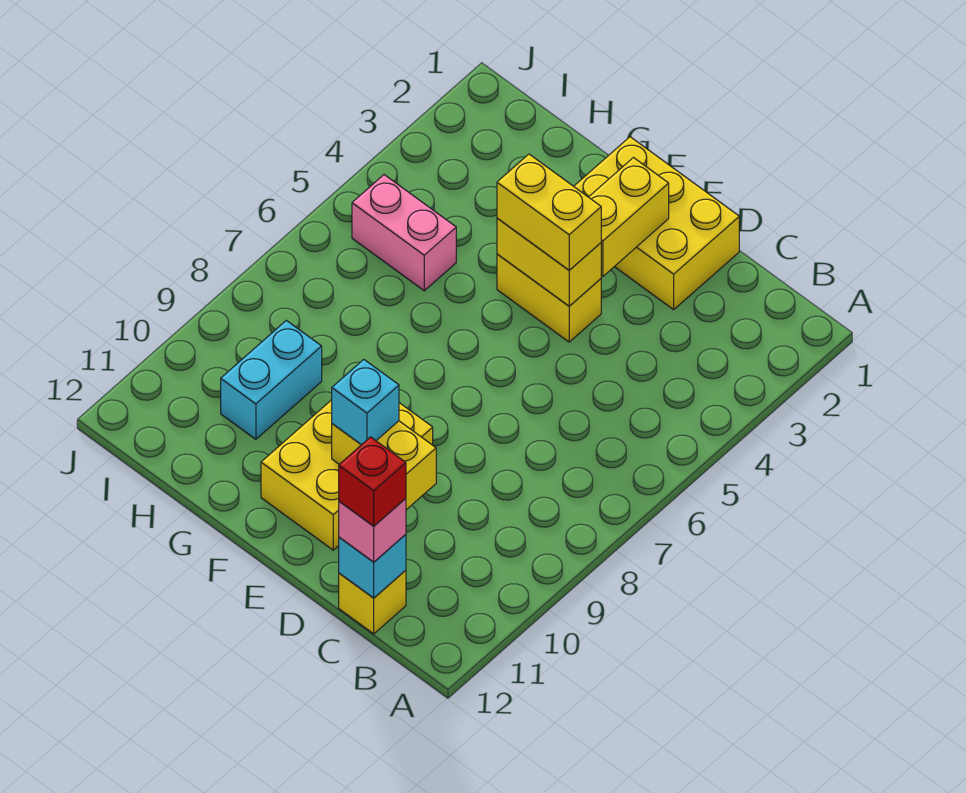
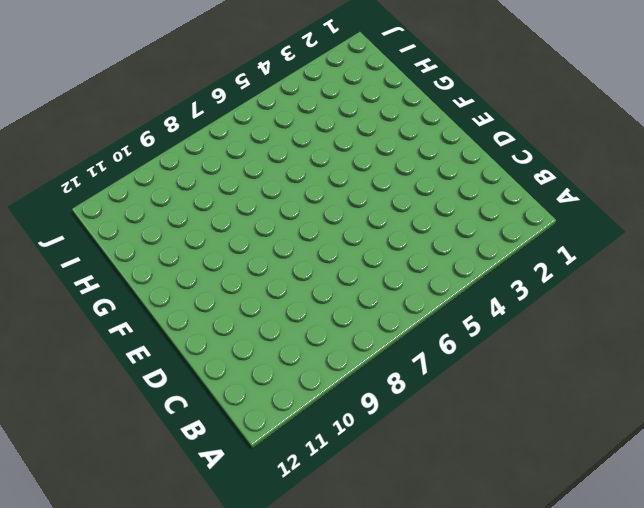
none -> yellow brick C12 level 1
none -> yellow brick D1:F2 level 1
none -> yellow brick E4:F4 level 1

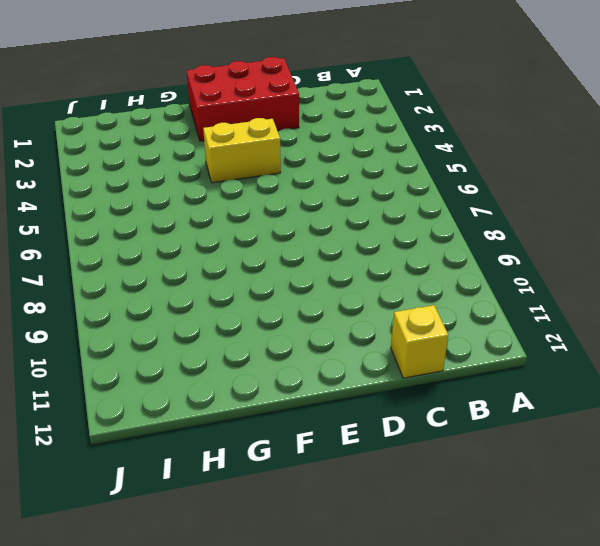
red brick D1:F2 level 1 -> yellow brick D1:F2 level 1
none -> yellow brick E9:F11 level 1
none -> pink brick H5:I5 level 1
none -> cyan brick H9:H10 level 1

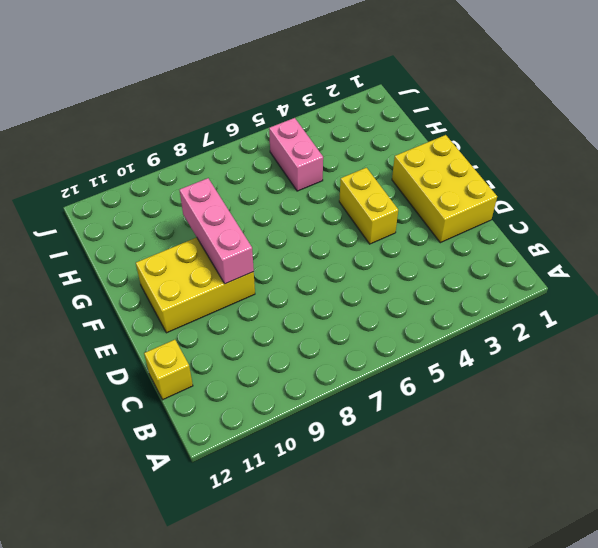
pink brick E9:G9 level 2 -> none
none -> cyan brick H9:H10 level 1
none -> cyan brick C12 level 2
none -> yellow brick D10:E10 level 2

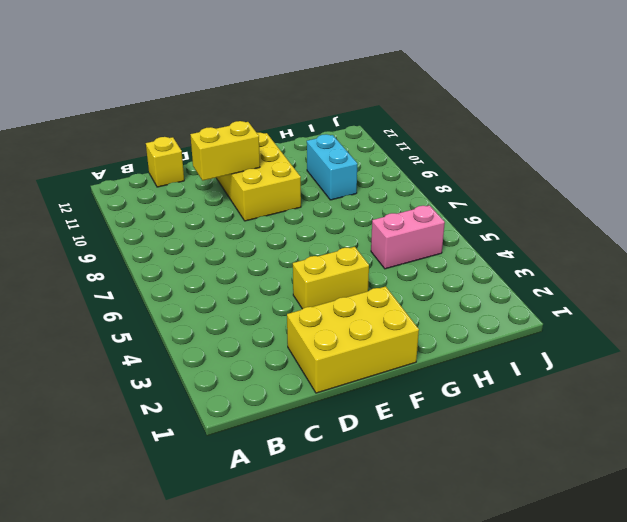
none -> cyan brick C12 level 2
none -> yellow brick E2:E3 level 2
none -> yellow brick E4:F4 level 2

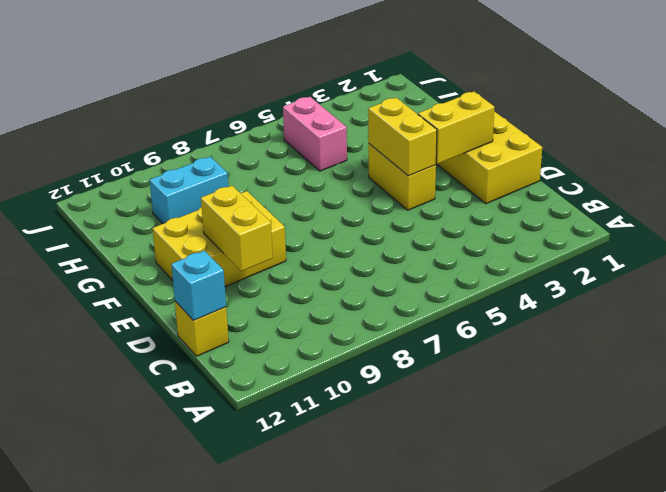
none -> pink brick C12 level 3
none -> yellow brick E4:F4 level 3
none -> cyan brick E10 level 3

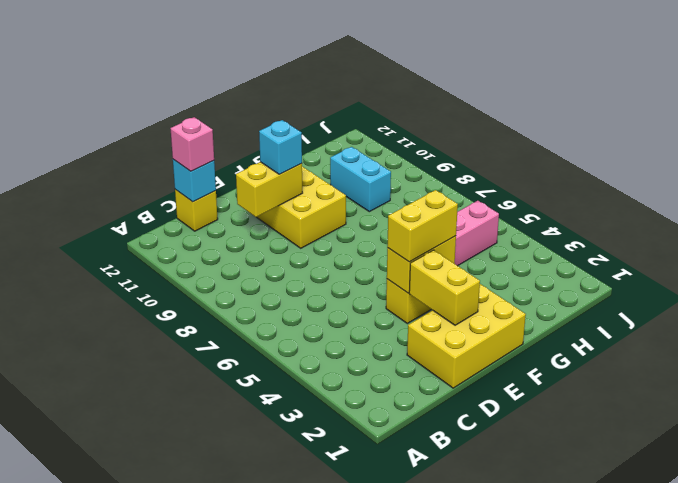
none -> red brick C12 level 4

